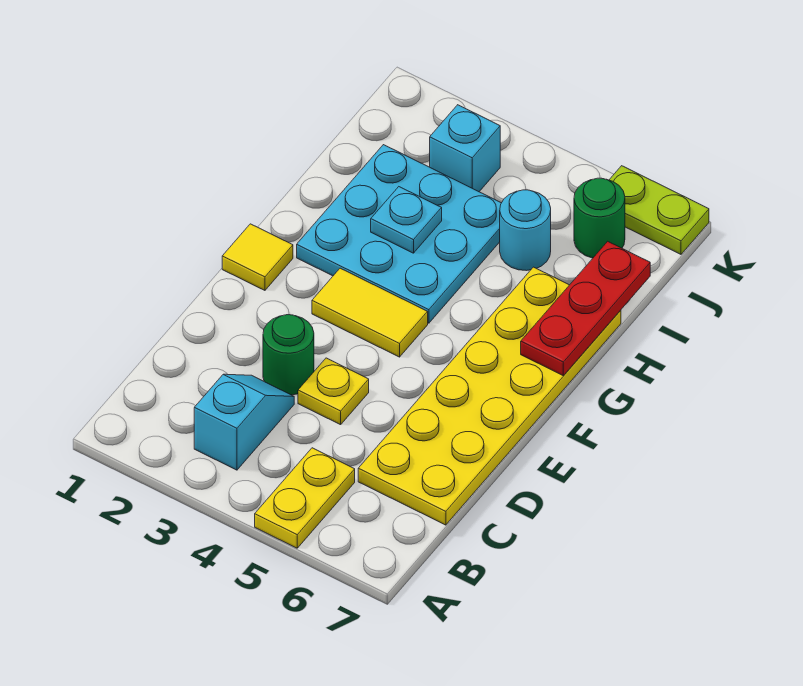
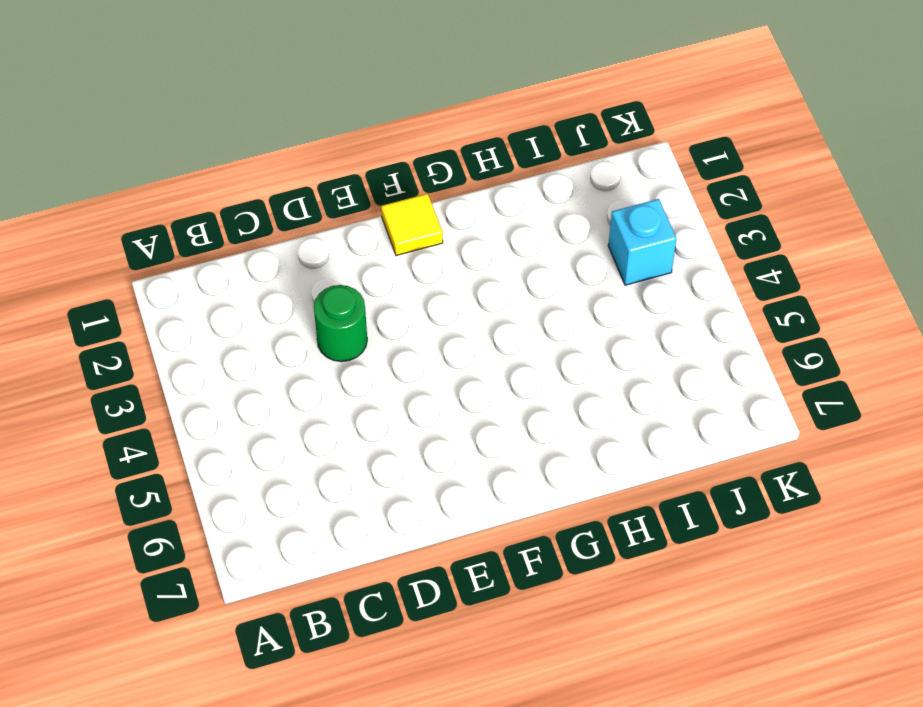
none -> yellow plate A5:B5 level 1
none -> cyan slope B3:C3 level 1 top B
none -> yellow plate C6:H7 level 1

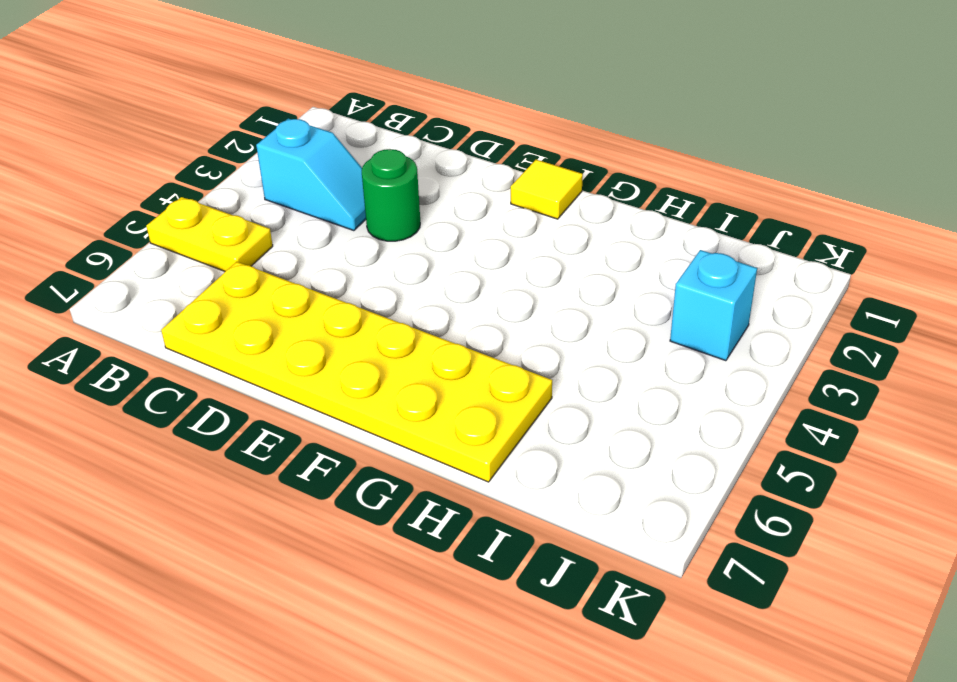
none -> yellow plate D4 level 1
none -> yellow tile F3:F4 level 1
none -> cyan plate G2:I4 level 1

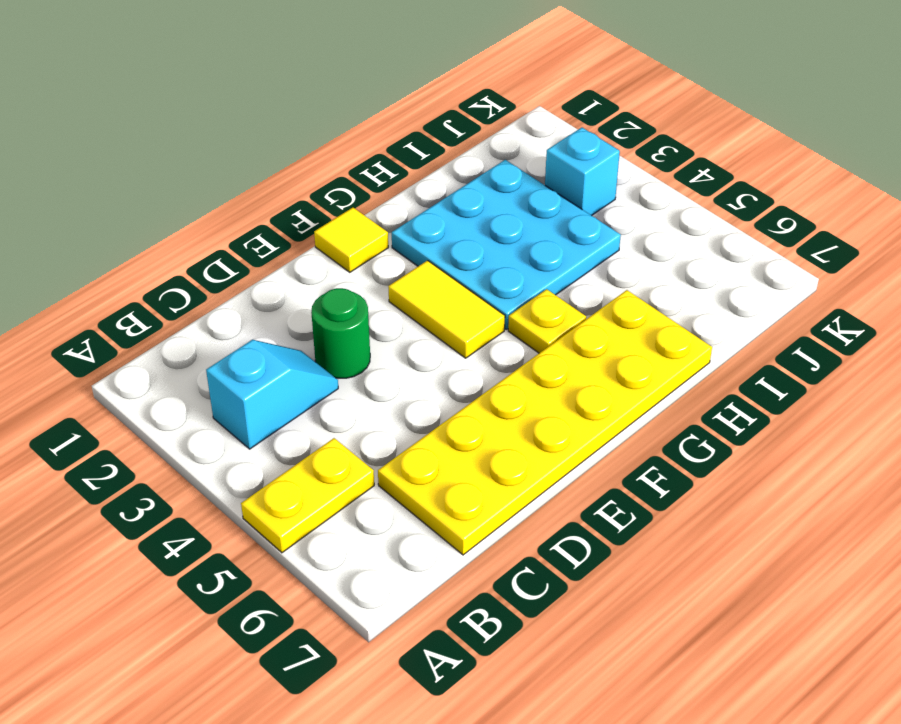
yellow plate G5 level 1 -> yellow plate D4 level 1
none -> cyan round brick I5 level 1
none -> green round brick J6 level 1
none -> lime plate K6:K7 level 1

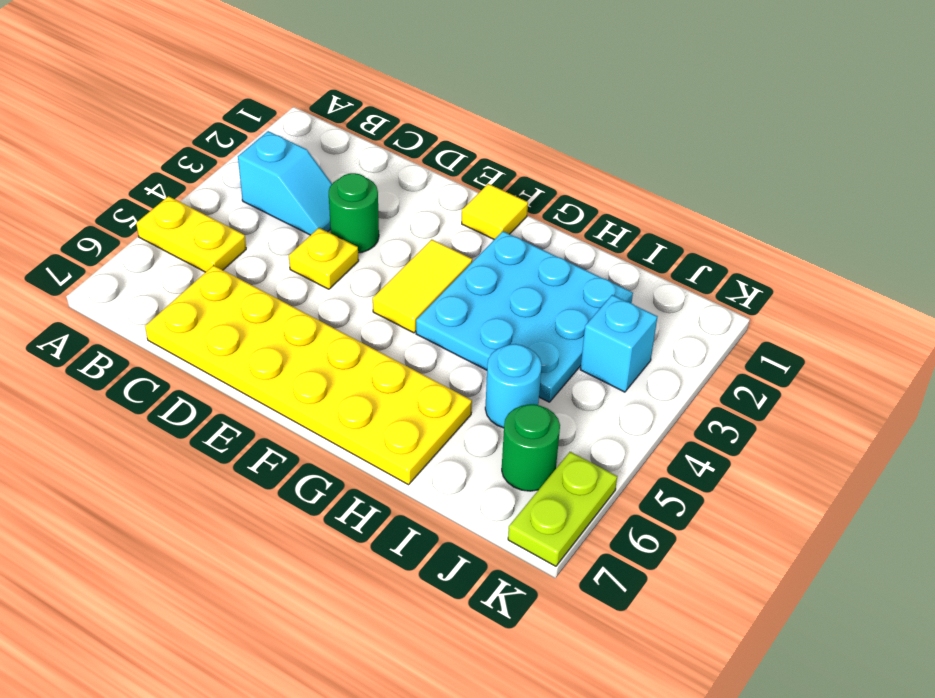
none -> red plate G7:I7 level 2
none -> cyan plate H3 level 2

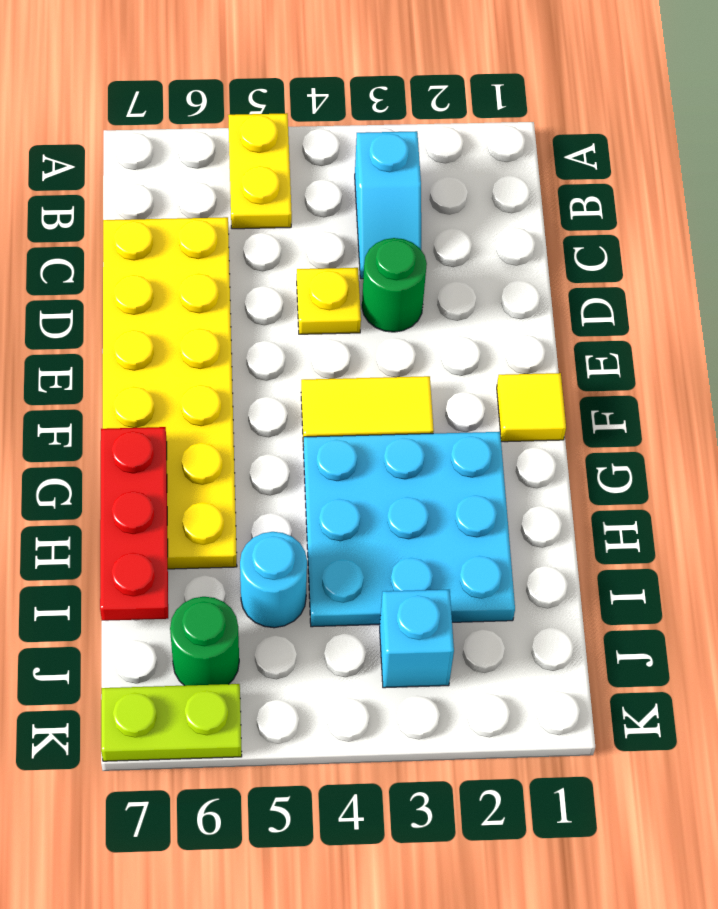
none -> cyan plate H3 level 2

